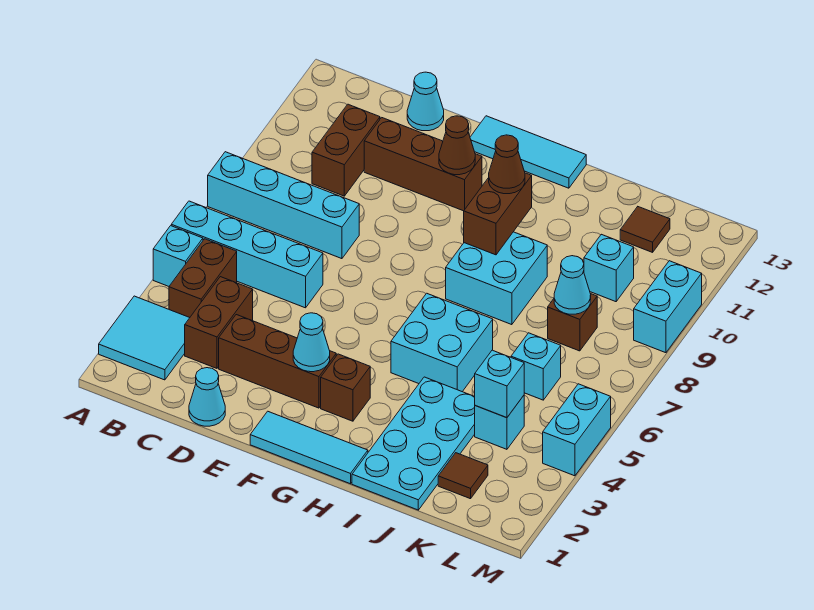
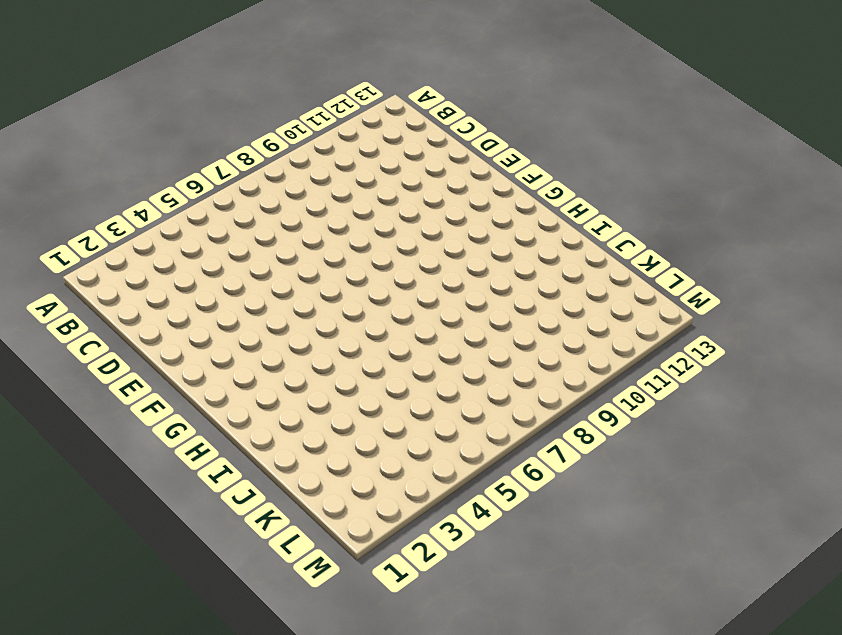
none -> cyan tile A2:B3 level 1
none -> cyan brick A5 level 1
none -> cyan brick A6:D6 level 1
none -> cyan brick A8:D8 level 1

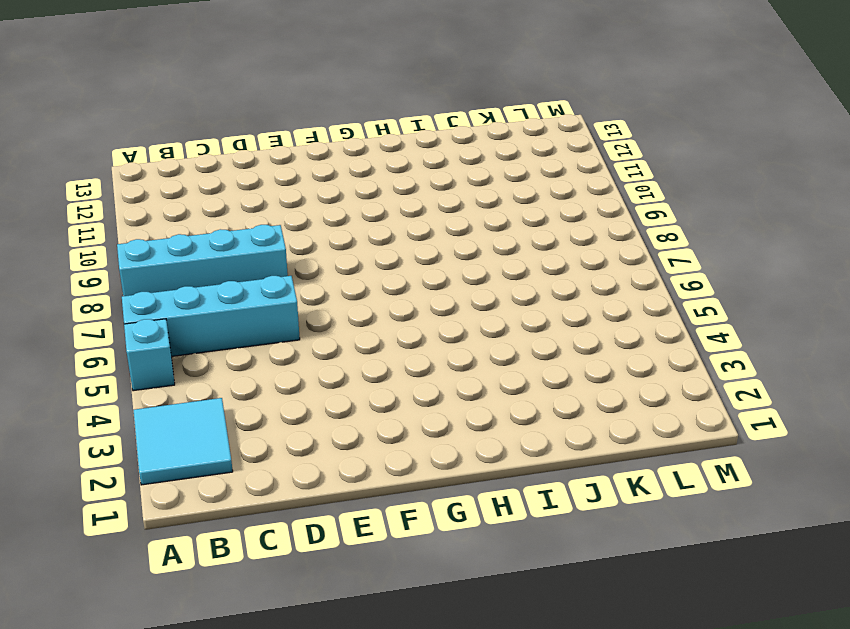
none -> brown brick B4:B5 level 1
none -> brown brick C3:C4 level 1
none -> brown brick C10:C11 level 1
none -> cyan cone D1 level 1

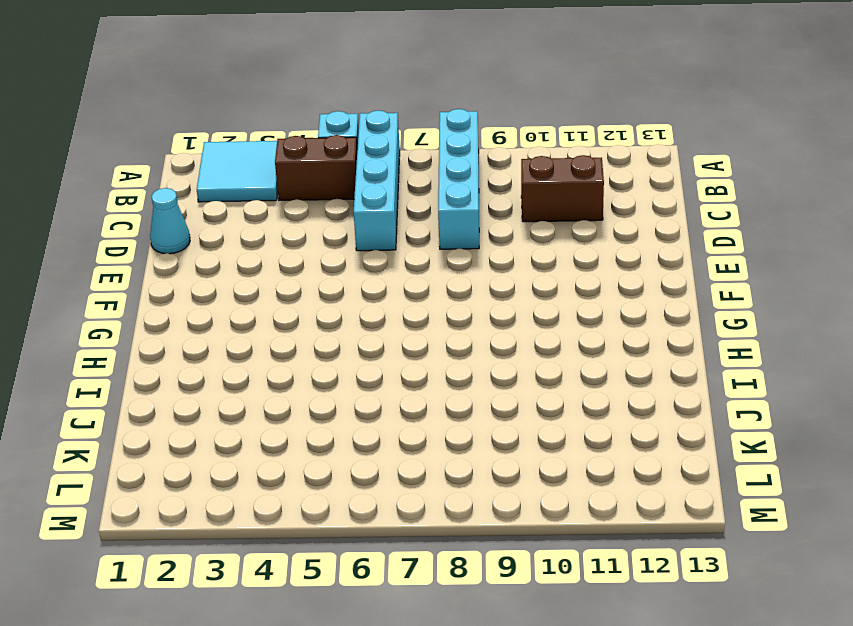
none -> brown brick C3:C4 level 1
none -> brown brick D3:F3 level 1
none -> brown brick D11:F11 level 1
none -> cyan cone D13 level 1

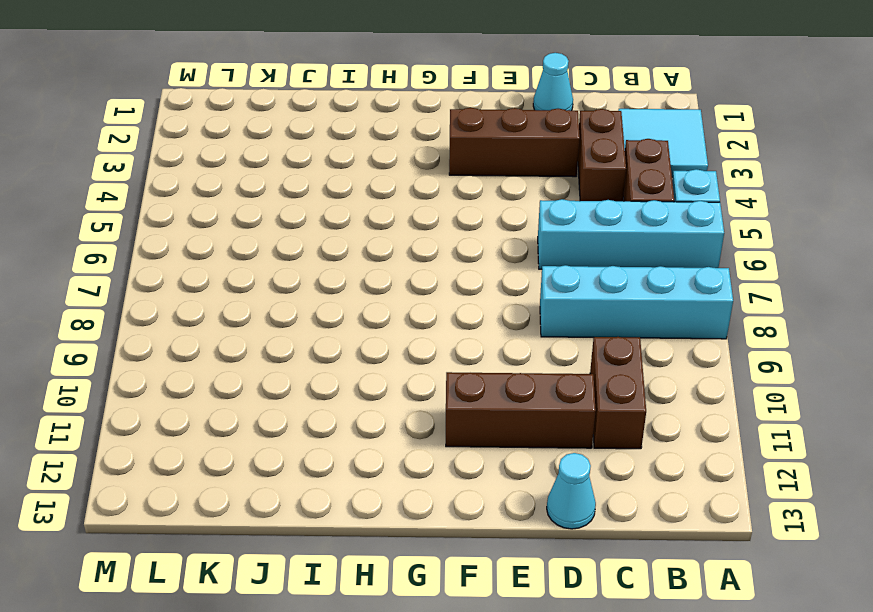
none -> cyan tile F1:H1 level 1
none -> cyan tile F13:H13 level 1
none -> brown brick G3 level 1
none -> cyan brick H5:I6 level 1

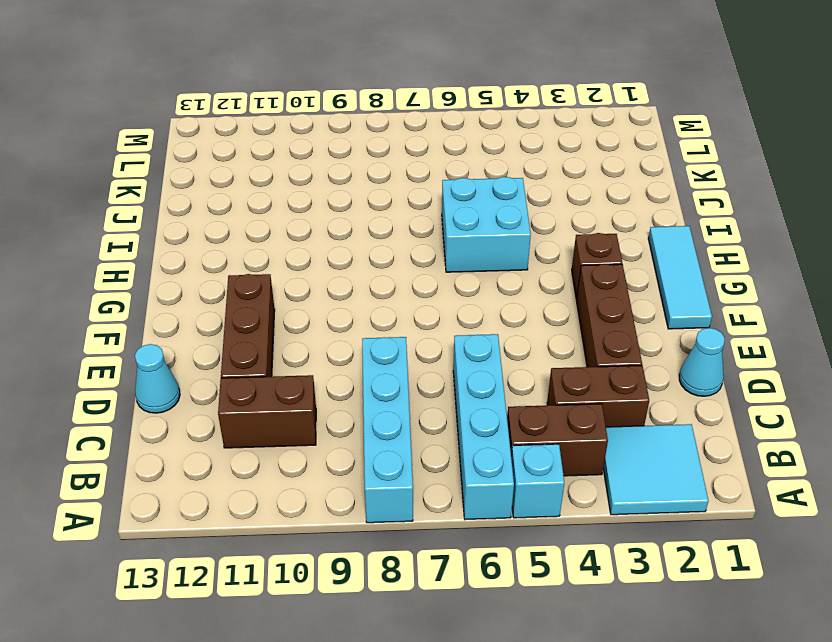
none -> cyan tile F13:H13 level 1
none -> cyan brick H8:I9 level 1
none -> cyan plate I1:J4 level 1
none -> brown tile K2 level 1

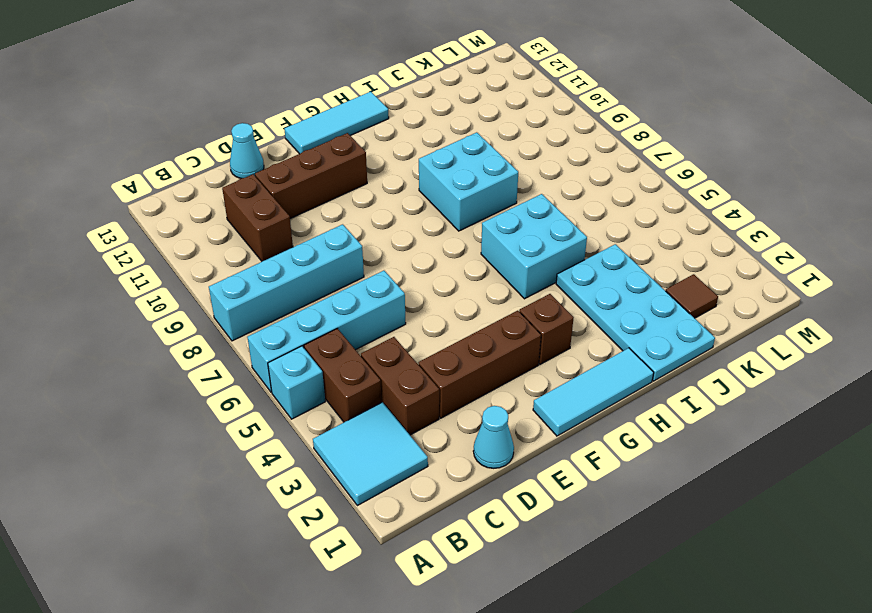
none -> cyan brick K4 level 1
none -> cyan brick K6 level 1
none -> brown brick K8 level 1
none -> cyan brick K10 level 1

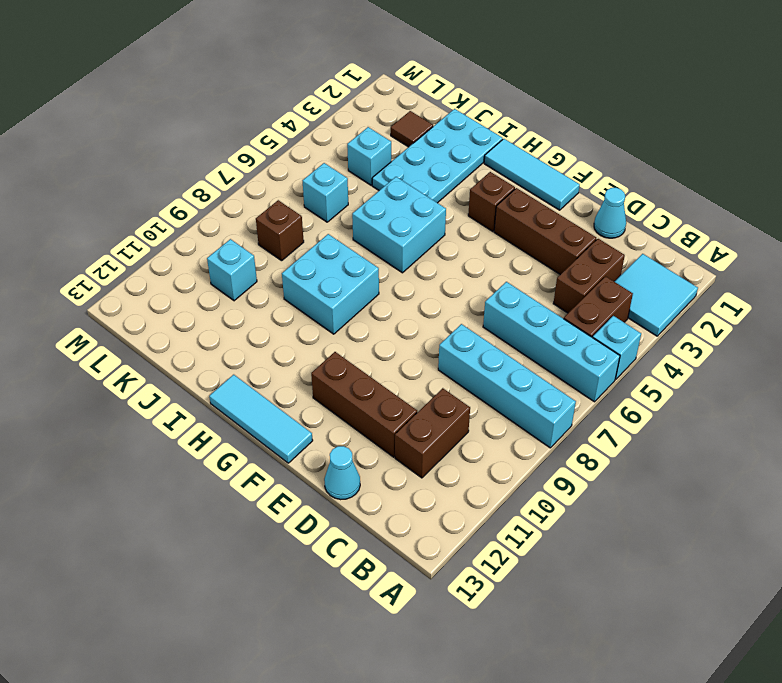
none -> brown tile K12 level 1
none -> cyan brick M4:M5 level 1
none -> cyan brick M9:M10 level 1
none -> cyan cone F3 level 2

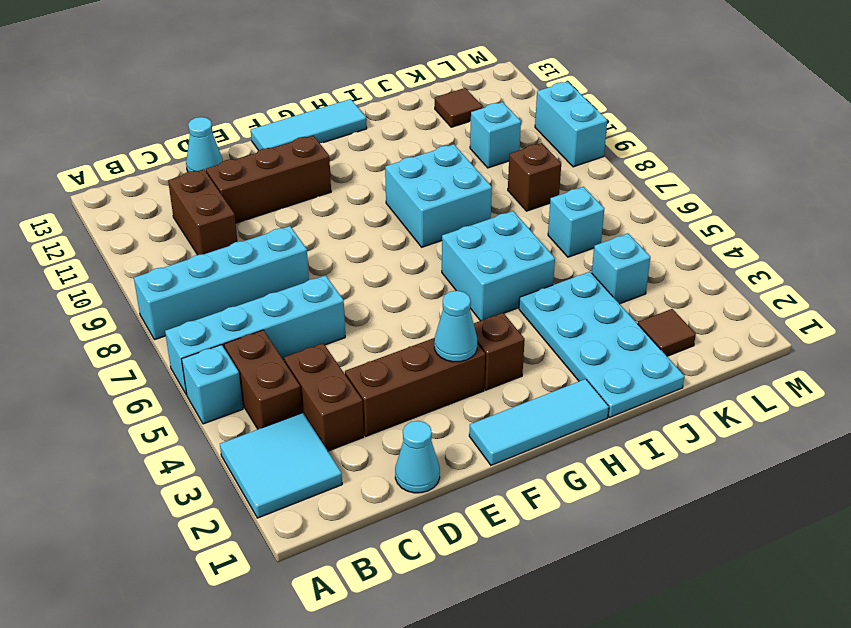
none -> cyan brick M4:M5 level 1
none -> brown cone F11 level 2
none -> brown brick H9:H10 level 2
none -> cyan brick K4 level 2

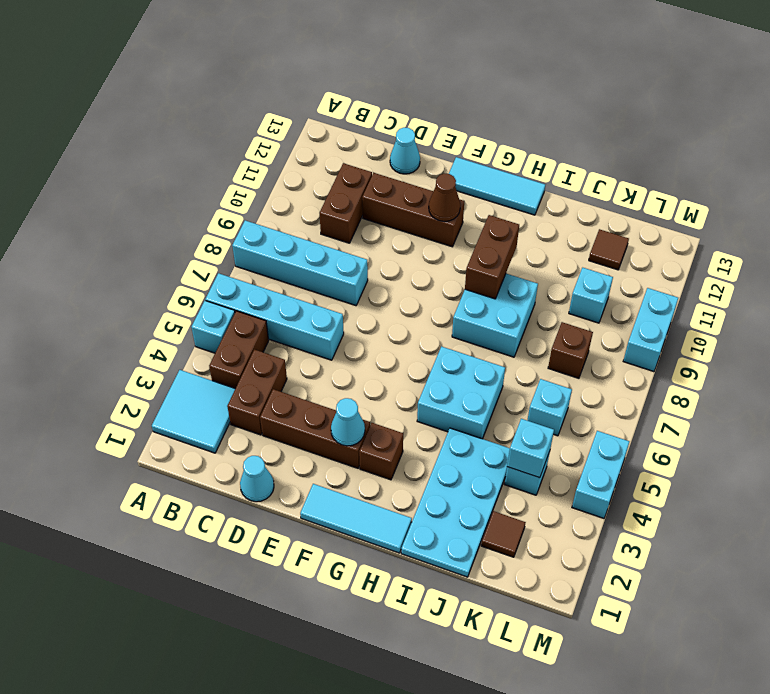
none -> cyan cone K8 level 2
none -> brown cone H10 level 3

